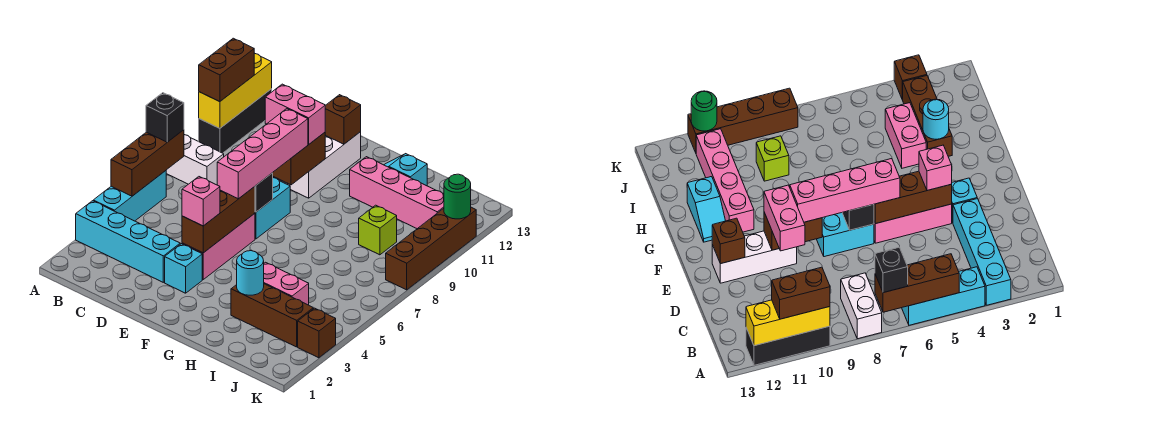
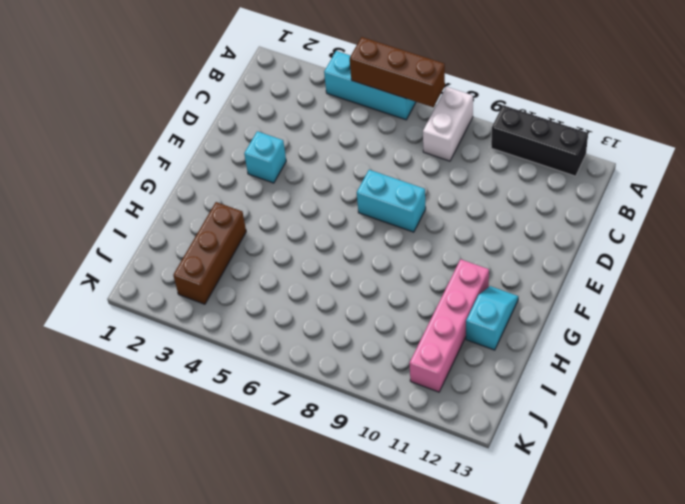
none -> cyan brick A3:D3 level 1
none -> pink brick E4:E6 level 1
none -> white brick E10:E12 level 1

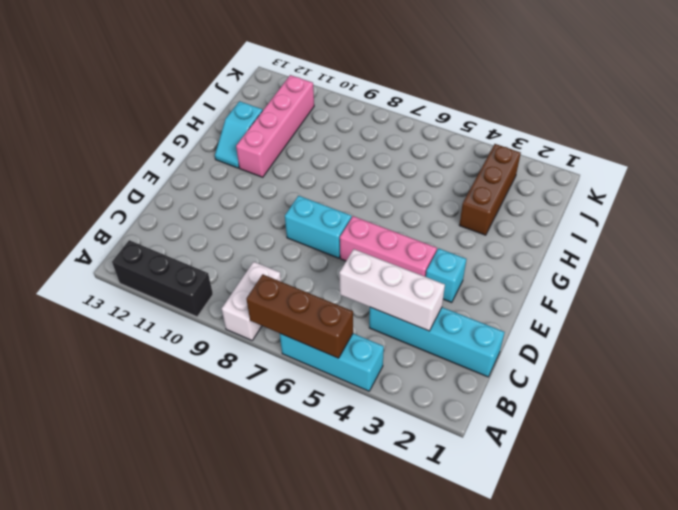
cyan brick C1:C4 level 1 -> cyan brick A3:D3 level 1
white brick C3:C5 level 2 -> white brick E10:E12 level 1
none -> pink brick H4:I4 level 1
none -> lime brick I9 level 1
none -> brown brick K3 level 1

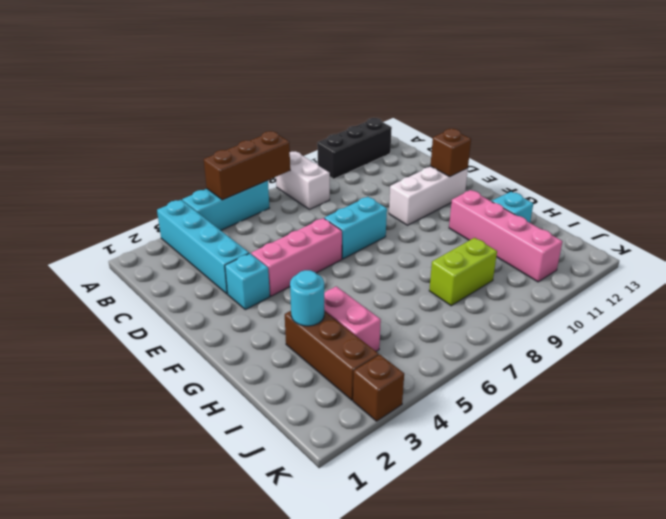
lime brick I8:I9 level 1 -> lime brick I9 level 1
none -> brown brick K8:K11 level 1
none -> yellow brick A10:A12 level 2
none -> brown brick E4:E6 level 2

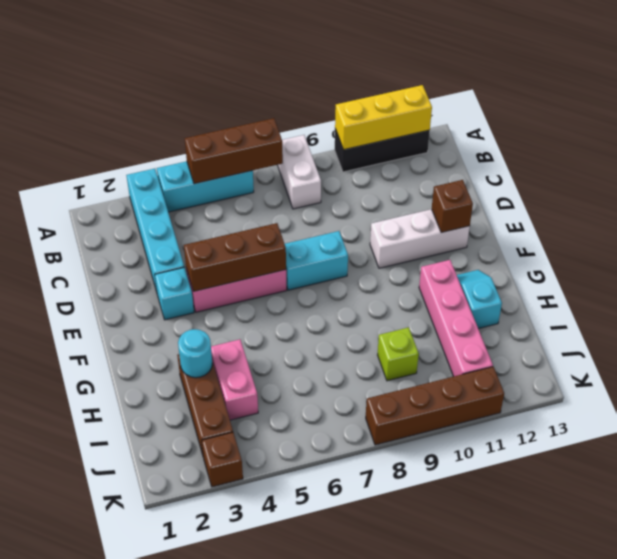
none -> black brick E7 level 2
none -> brown brick E9:E10 level 2
none -> green round brick K11 level 2

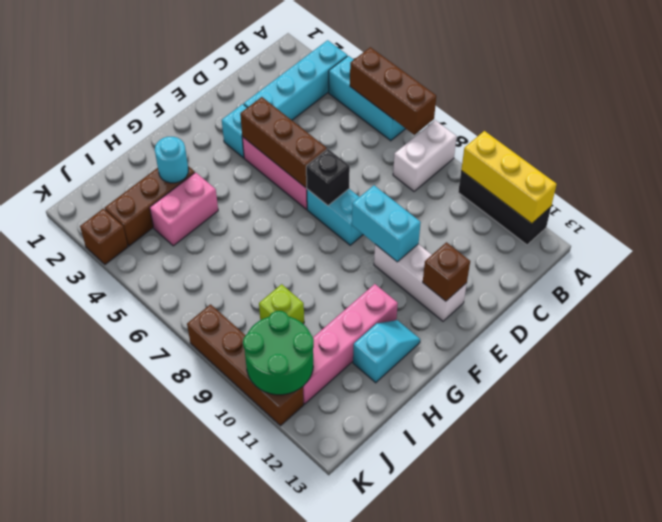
cyan brick E9:E10 level 2 -> brown brick E9:E10 level 2
green round brick J10:K11 level 2 -> green round brick K11 level 2
none -> black brick A7 level 3
none -> brown brick A10:A11 level 3
none -> pink brick D10:E10 level 3

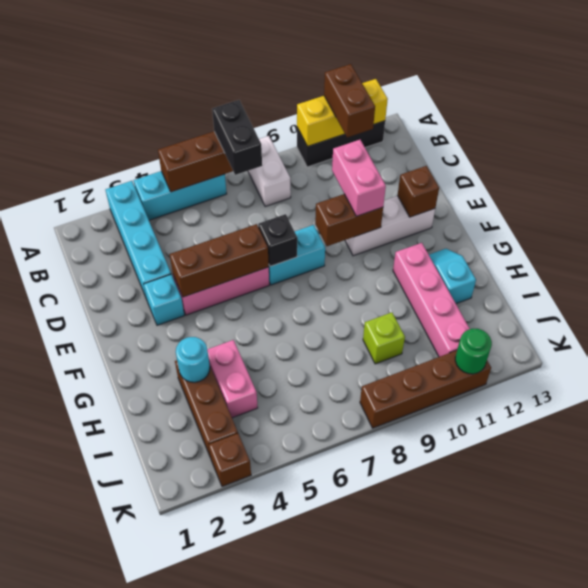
black brick A7:B7 level 3 -> black brick A7 level 3
brown brick A11:B11 level 3 -> brown brick A10:A11 level 3
none -> pink brick E4 level 3
none -> pink brick E6:E9 level 3

